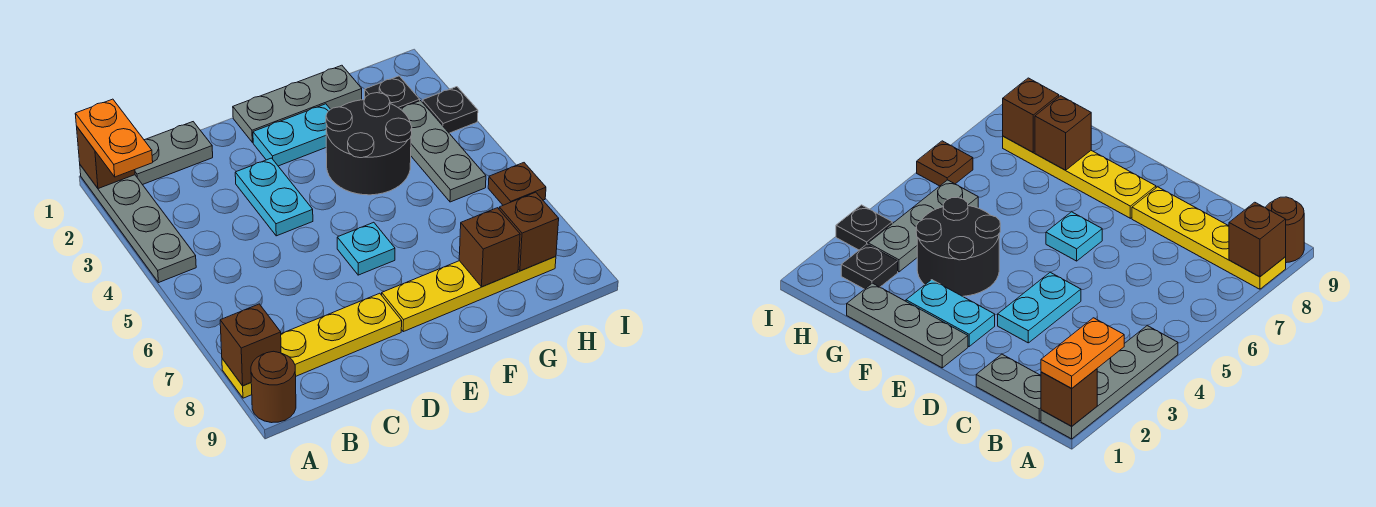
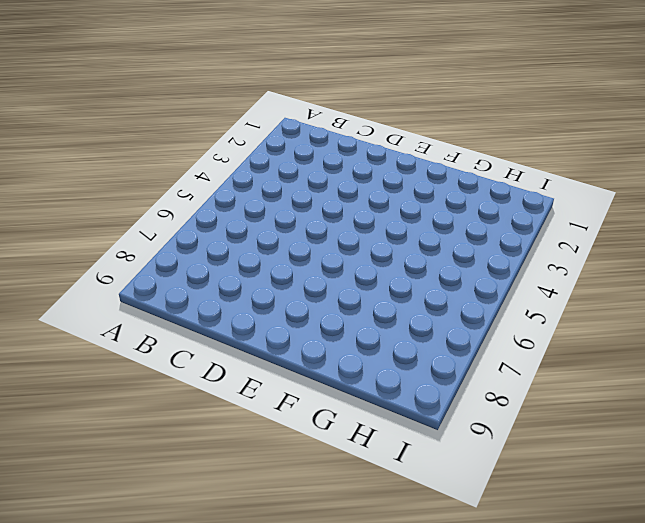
none -> grey plate A1:A4 level 1
none -> yellow plate A8:D8 level 1
none -> brown round brick A9 level 1

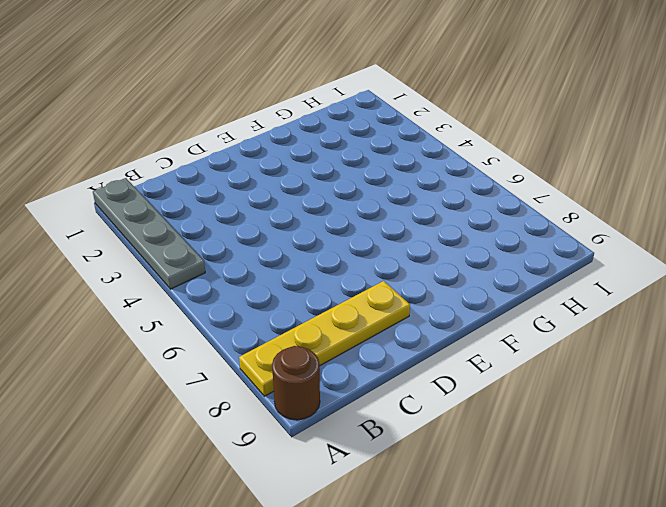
none -> grey plate B1:C1 level 1
none -> cyan plate D3:D4 level 1
none -> grey plate E1:G1 level 1

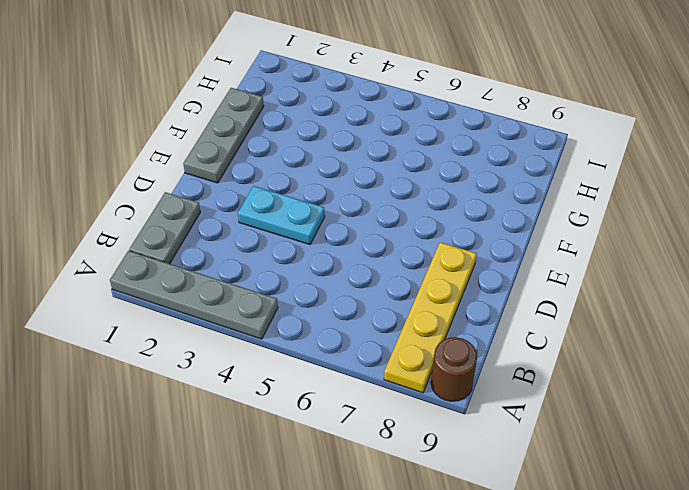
none -> cyan plate E2:F2 level 1
none -> cyan plate E6 level 1
none -> yellow plate E8:H8 level 1

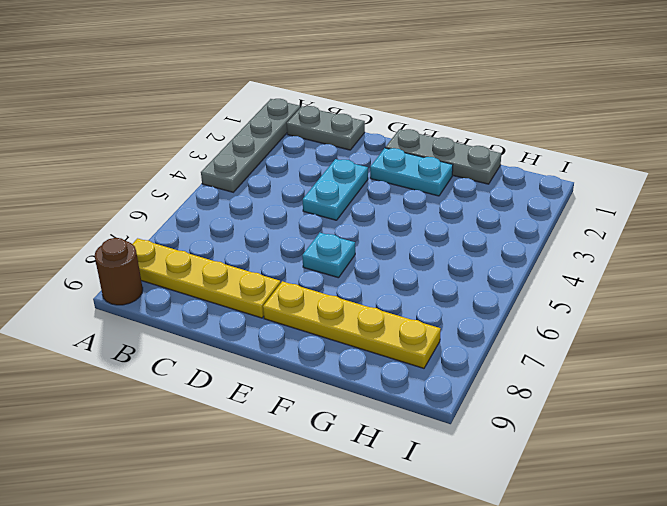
none -> black round brick F3:G4 level 1
none -> black plate H2 level 1
none -> grey plate H3:H5 level 1

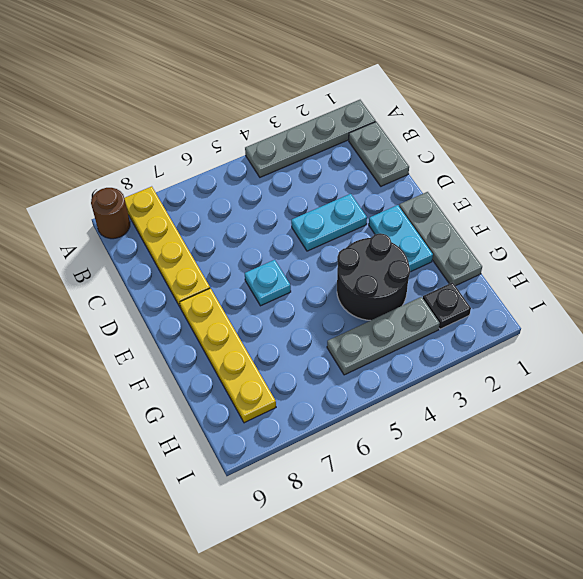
none -> black plate I3 level 1
none -> brown plate I6 level 1
none -> brown brick A1 level 2

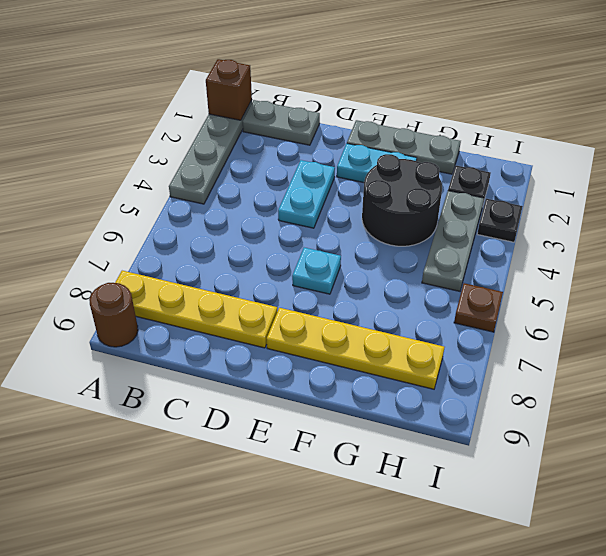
none -> brown brick A8 level 2
none -> brown brick G8 level 2
none -> brown brick H8 level 2

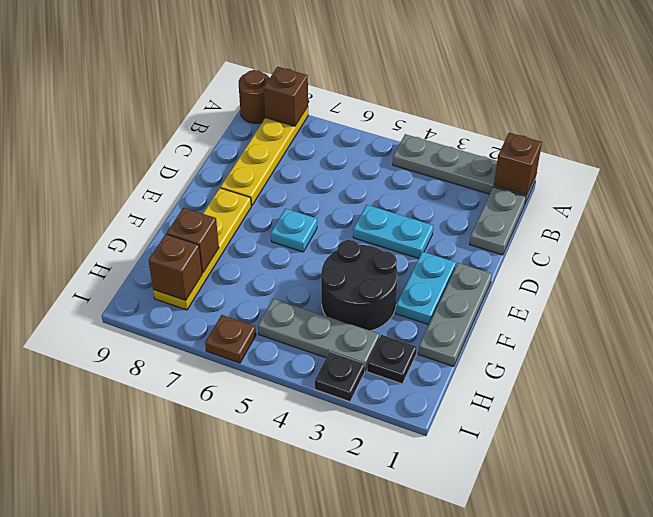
none -> orange plate A1:A2 level 3

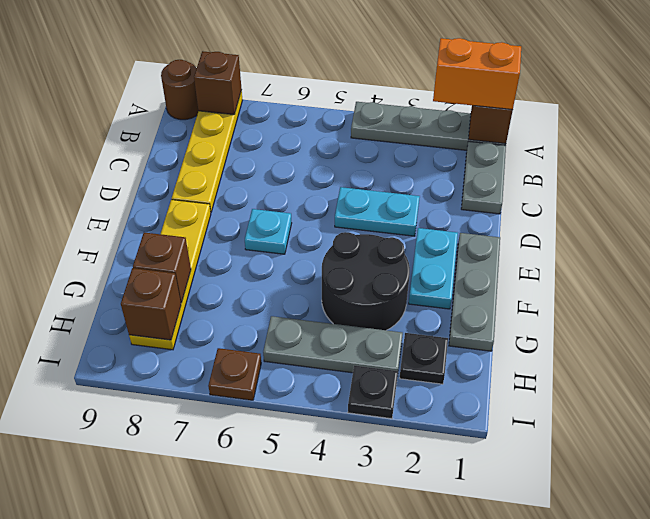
orange brick A1:A2 level 3 -> orange plate A1:A2 level 3

